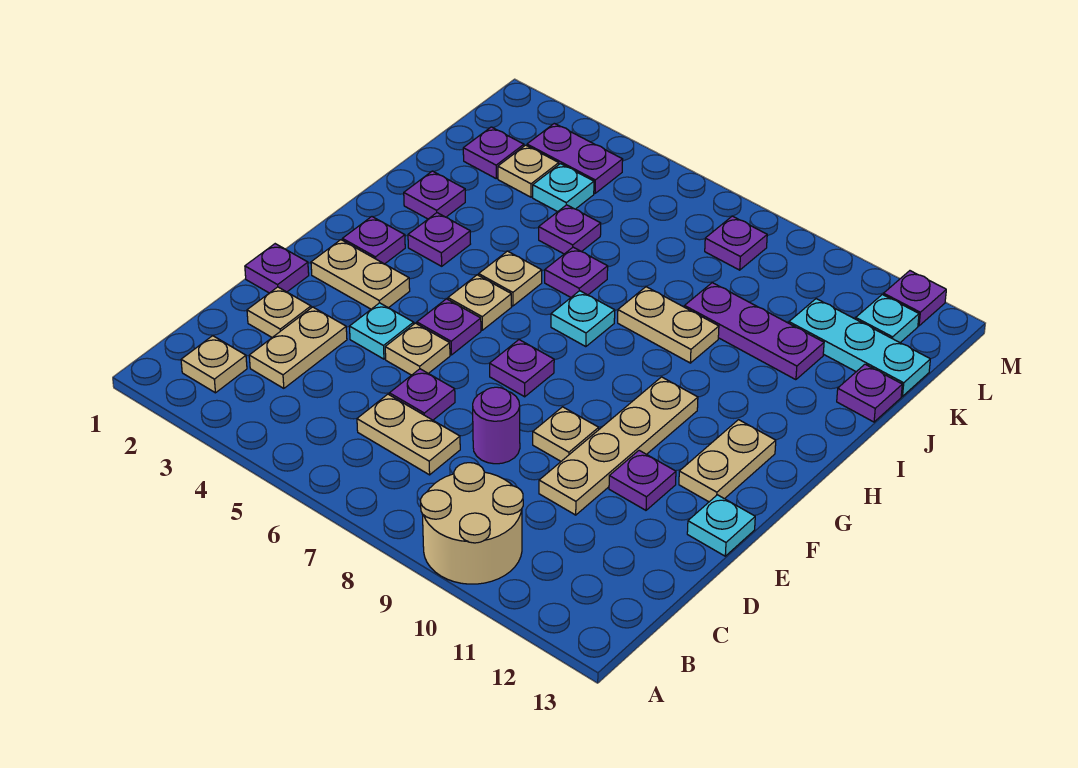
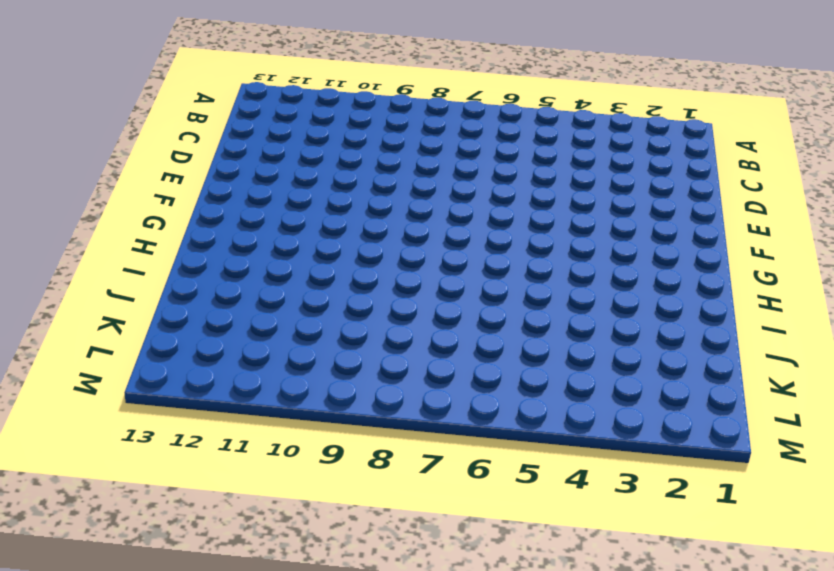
none -> tan round brick A9:B10 level 1
none -> tan plate B2 level 1
none -> tan plate C3:D3 level 1
none -> tan plate C6:C7 level 1

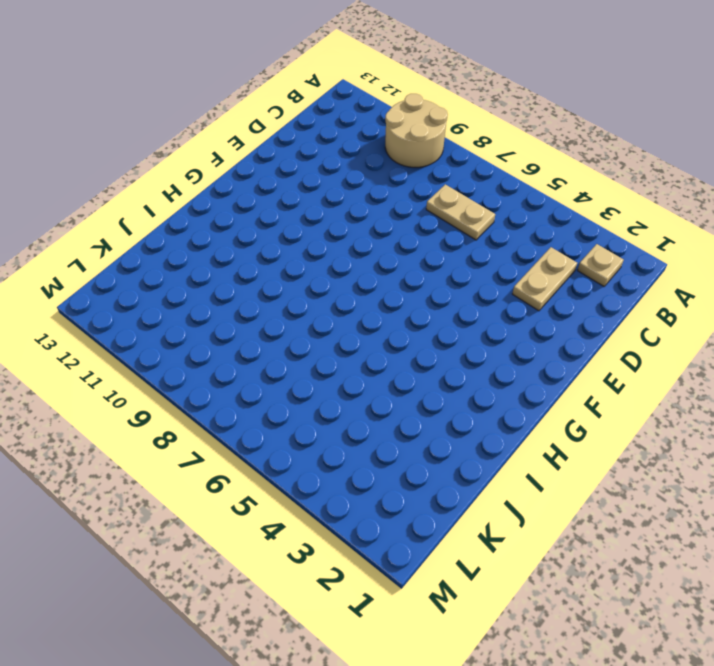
none -> tan plate D2 level 1
none -> purple plate D6 level 1
none -> purple round brick D8 level 1
none -> tan plate D10:G10 level 1

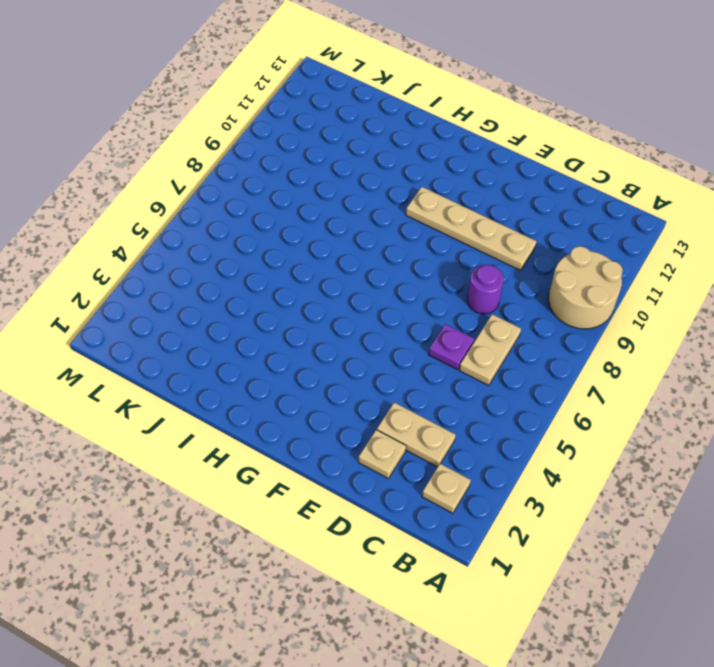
none -> purple plate E1 level 1
none -> cyan plate E4 level 1
none -> tan plate E5 level 1
none -> tan plate E9 level 1

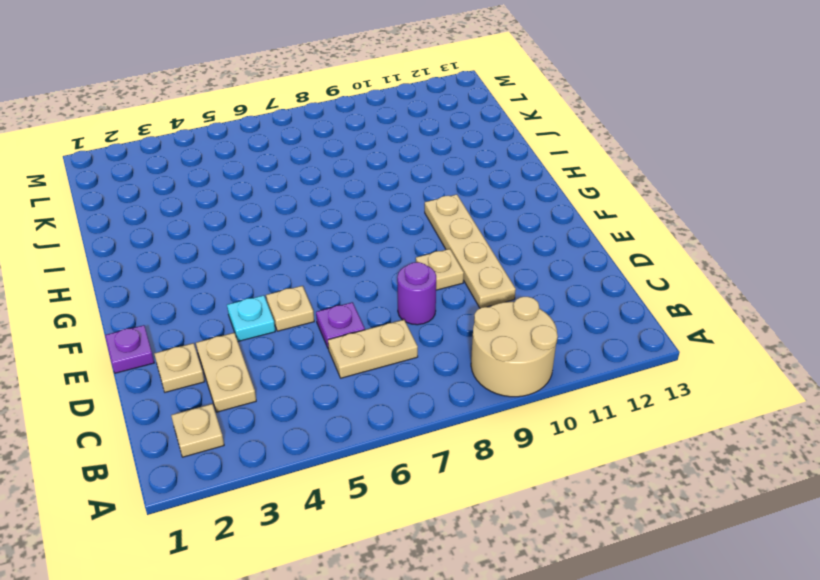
none -> purple plate E11 level 1
none -> cyan plate E13 level 1
none -> tan plate F2:F3 level 1
none -> purple plate F5 level 1

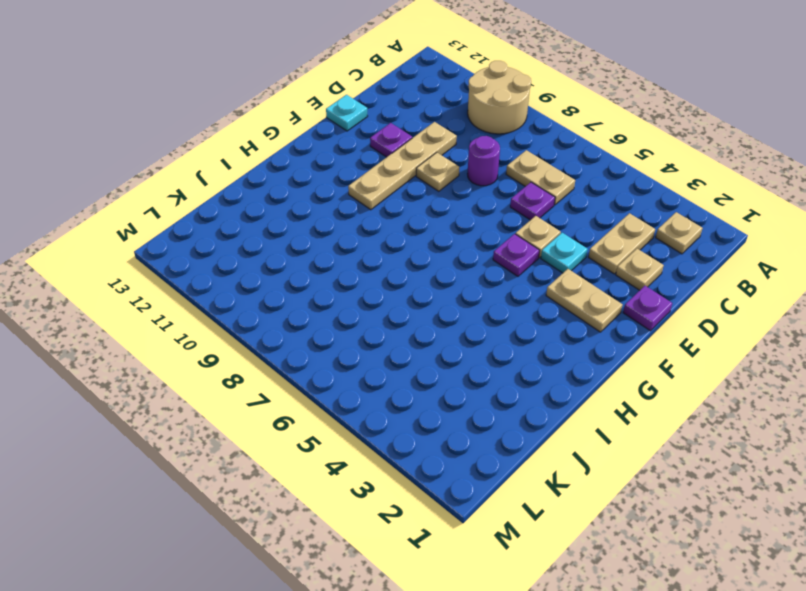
none -> purple plate F7 level 1
none -> tan plate F12:G12 level 1
none -> purple plate G2 level 1
none -> tan plate G5 level 1

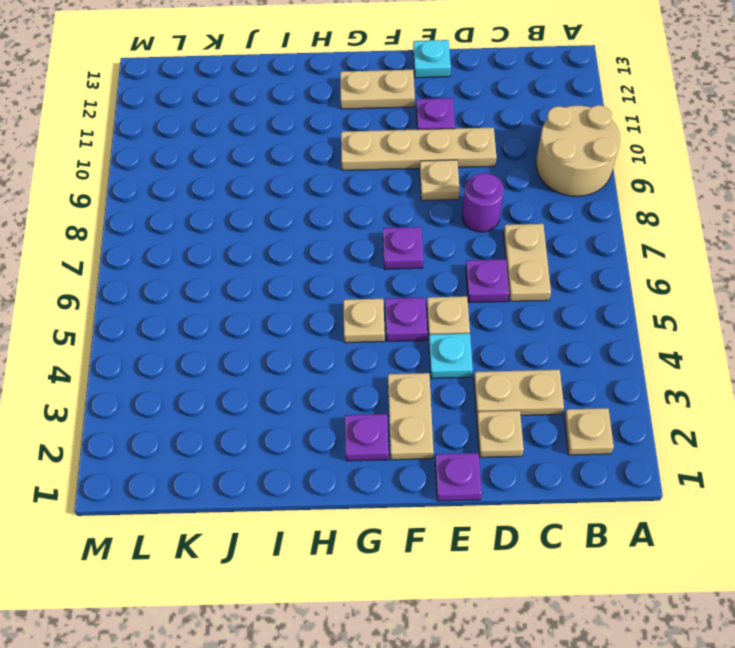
none -> purple plate H3 level 1
none -> tan plate H5 level 1
none -> cyan plate H7 level 1
none -> purple plate I2 level 1

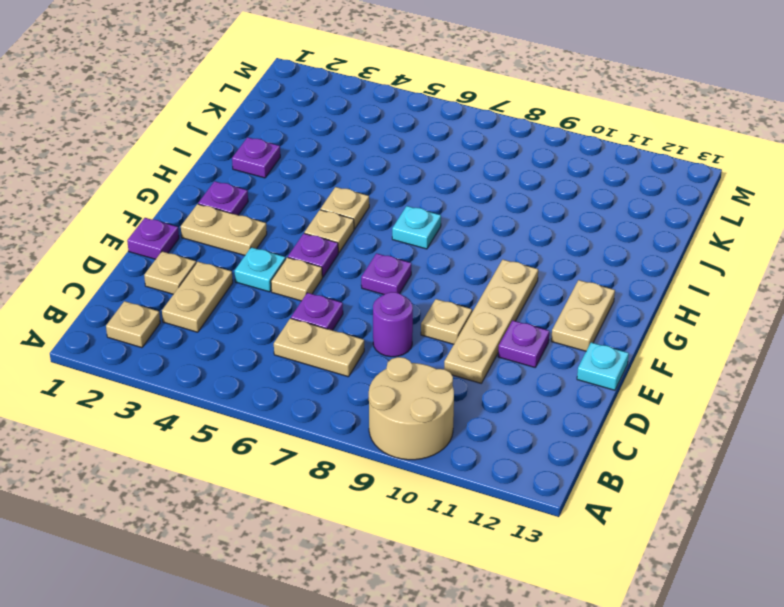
none -> purple plate H3 level 1
none -> purple plate I6 level 1
none -> tan plate I8:I9 level 1
none -> purple plate J5 level 1

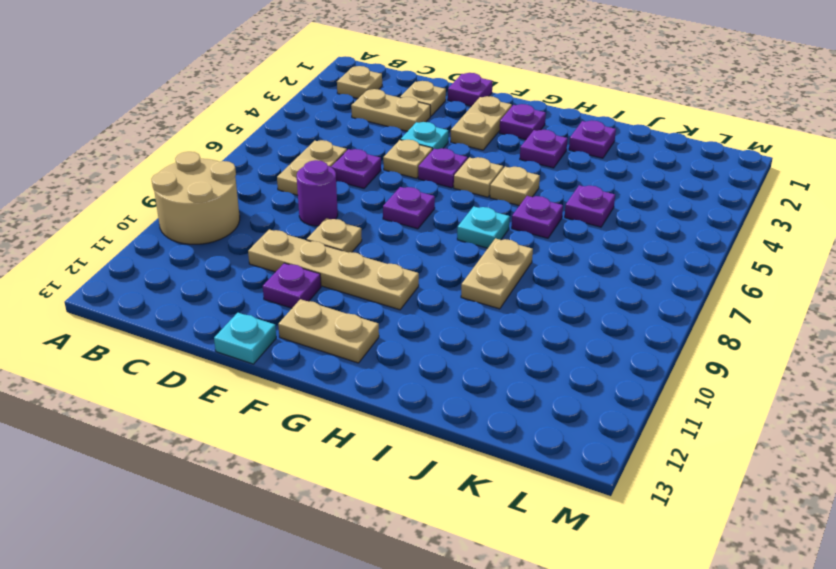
none -> purple plate J9:J11 level 1
none -> purple plate J13 level 1
none -> purple plate K2 level 1
none -> tan plate K3 level 1

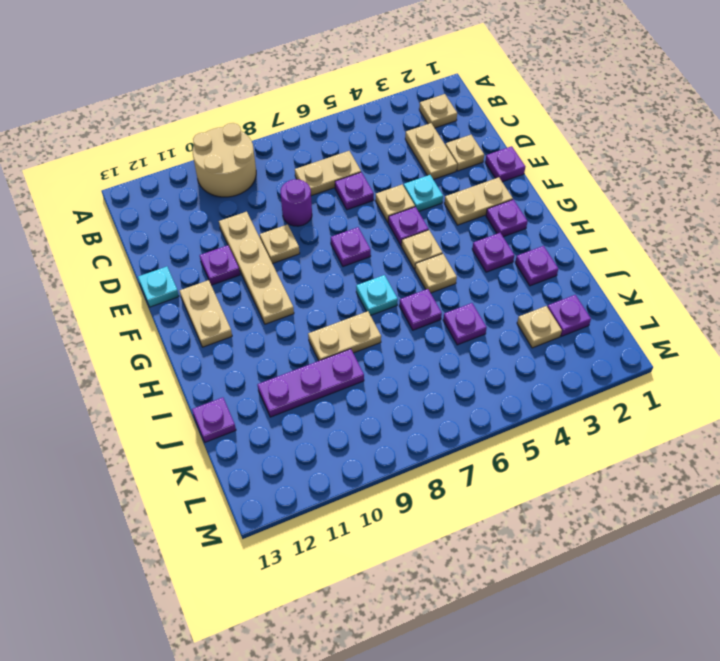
none -> cyan plate K4 level 1
none -> cyan plate K11:K13 level 1
none -> purple plate L3:L4 level 1
none -> purple plate L8 level 1

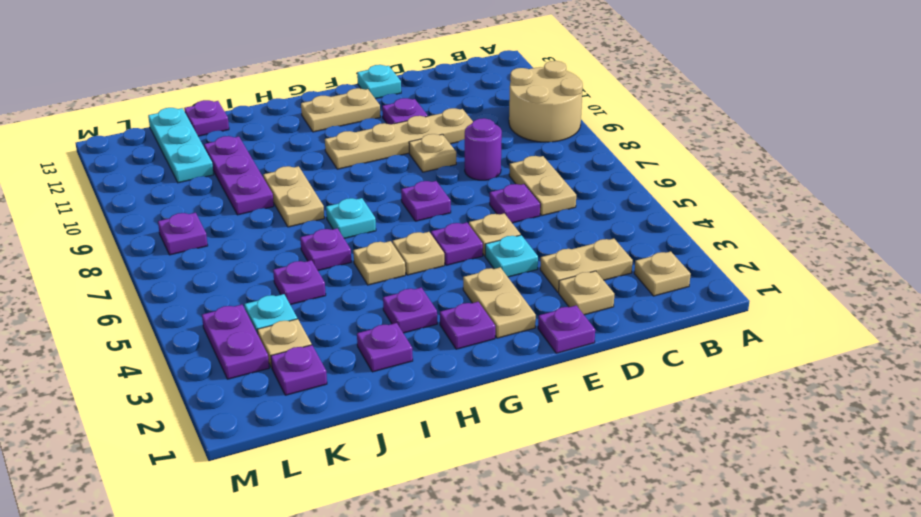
none -> cyan plate L12 level 1
none -> purple plate M12 level 1

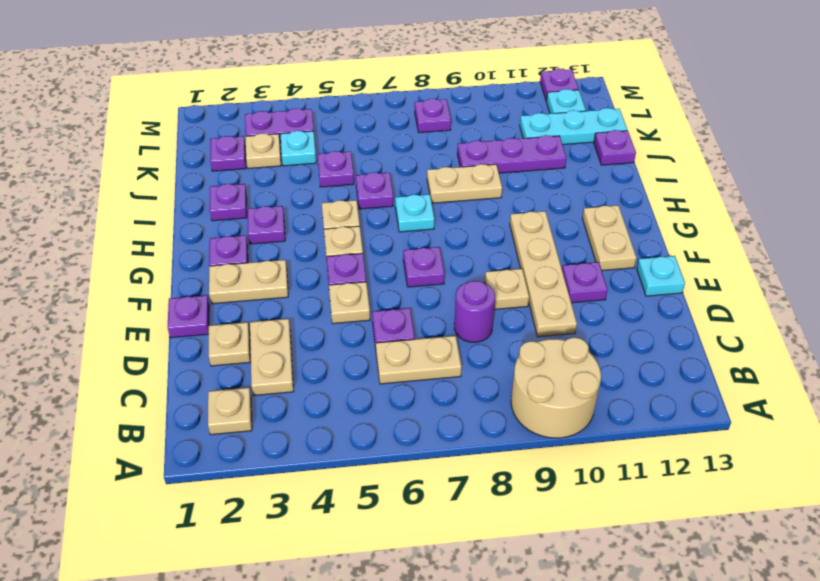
none -> cyan plate E4 level 1

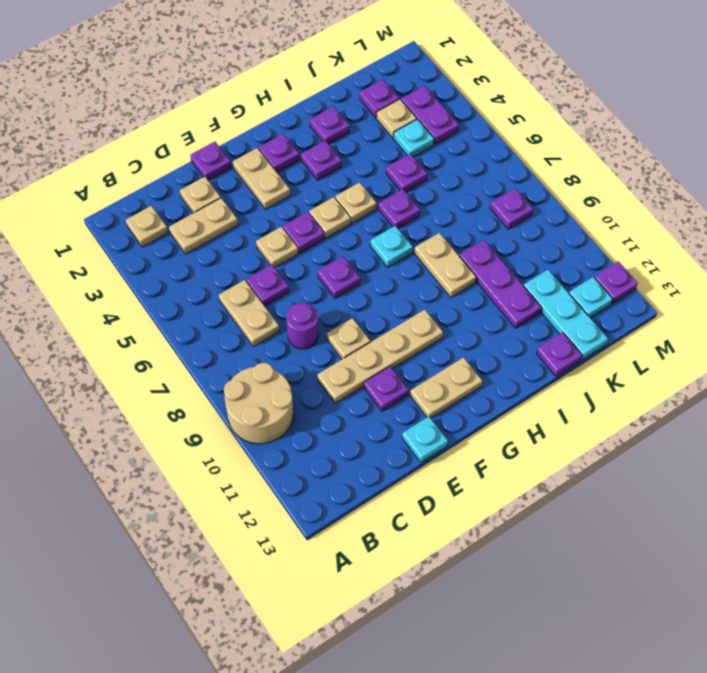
none -> cyan plate E4 level 1

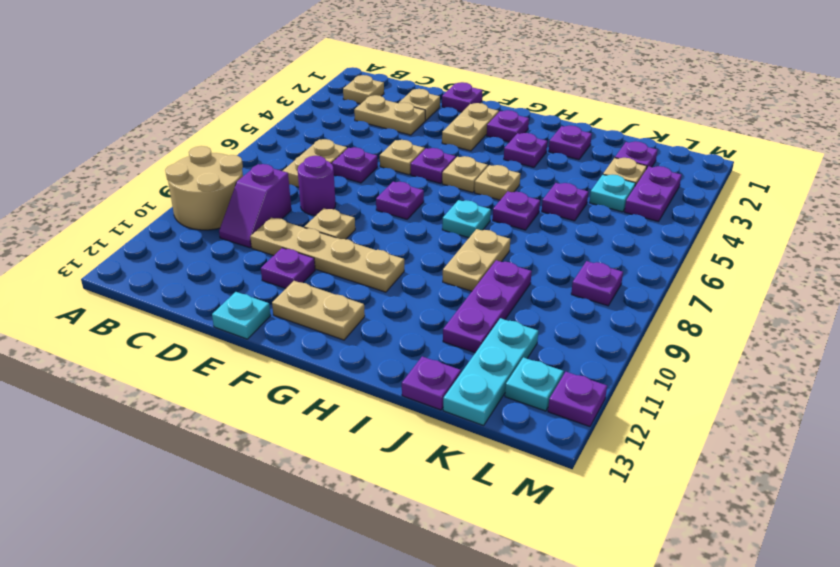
purple slope C9:C10 level 1 top 9 -> none
none -> cyan plate E4 level 1

